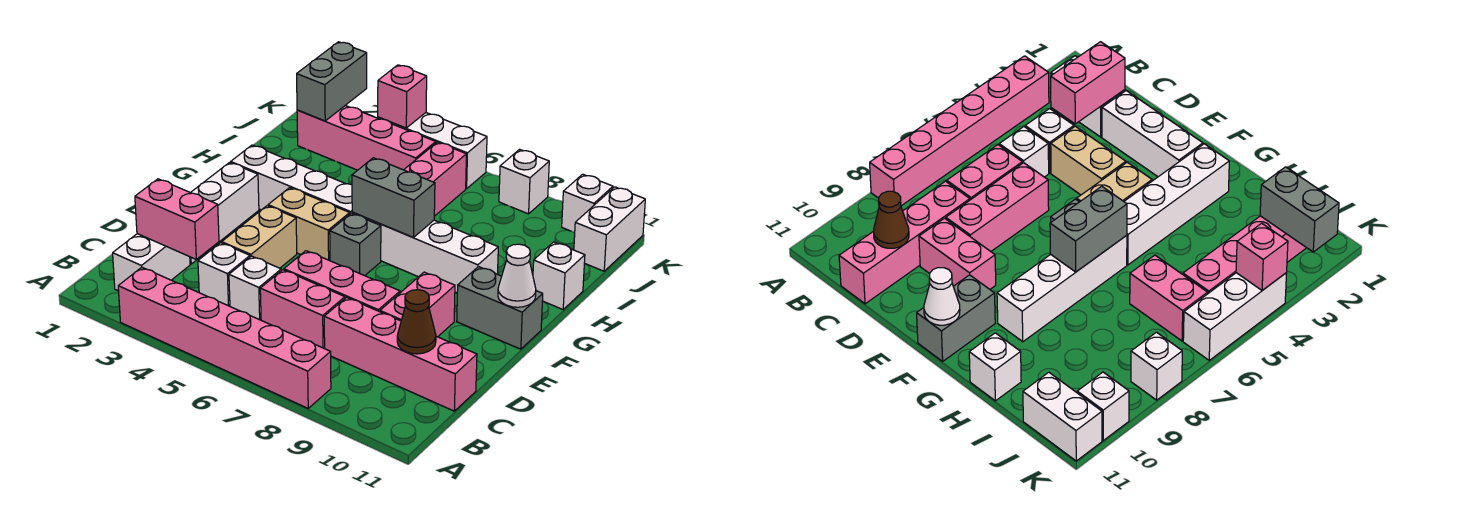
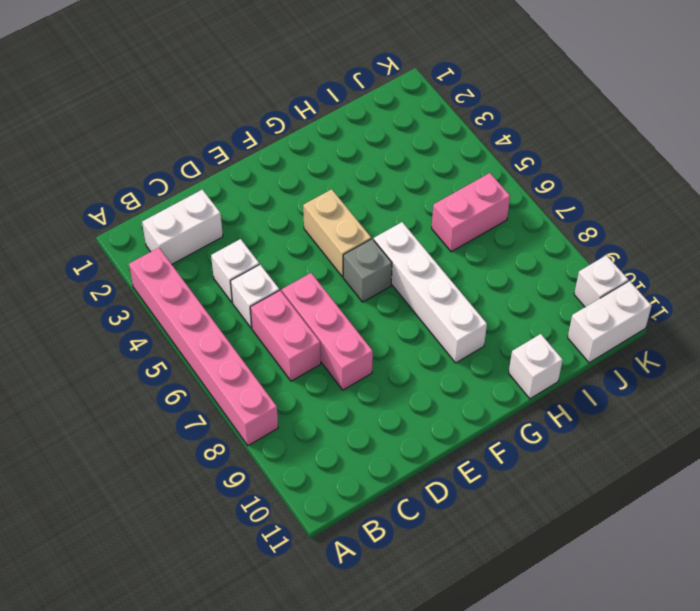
none -> pink brick C8:C11 level 1
none -> white brick D2:F2 level 1
none -> tan brick D4:E4 level 1

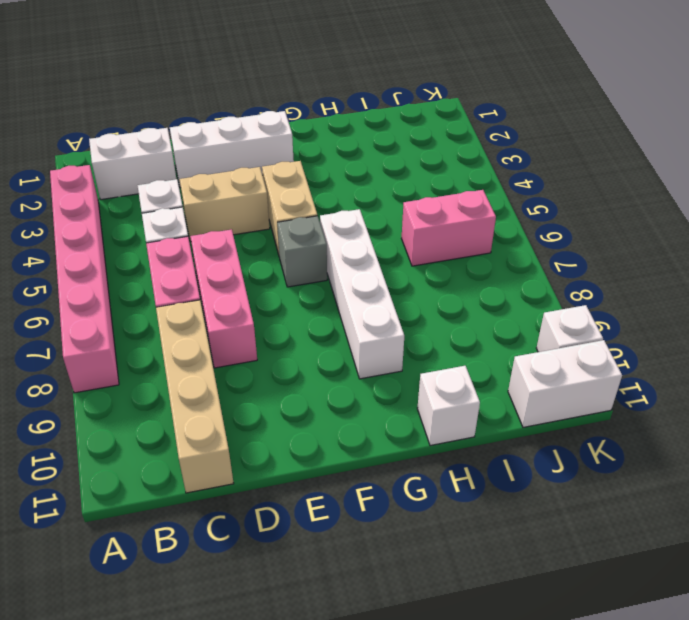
tan brick C8:C11 level 1 -> pink brick C8:C11 level 1
none -> pink brick D9:E9 level 1
none -> grey brick F10:F11 level 1
none -> white brick G2:G5 level 1

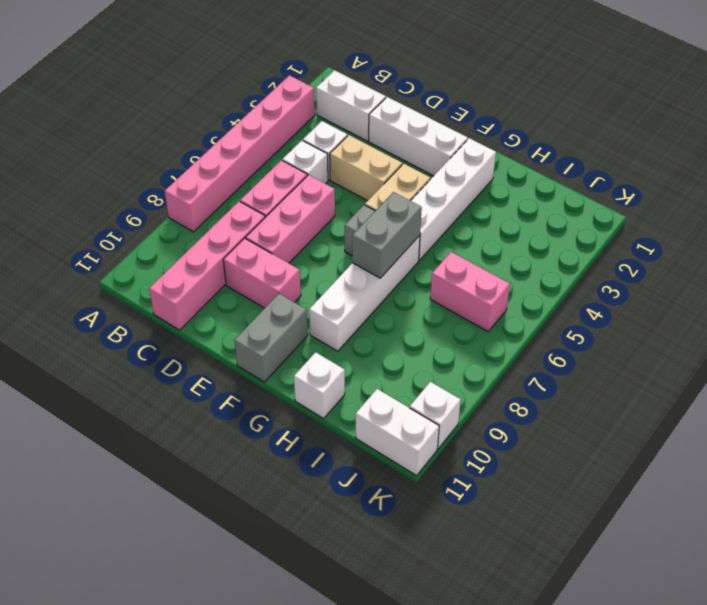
none -> pink brick J2:J5 level 1
none -> white brick K4:K6 level 1
none -> white brick K8 level 1

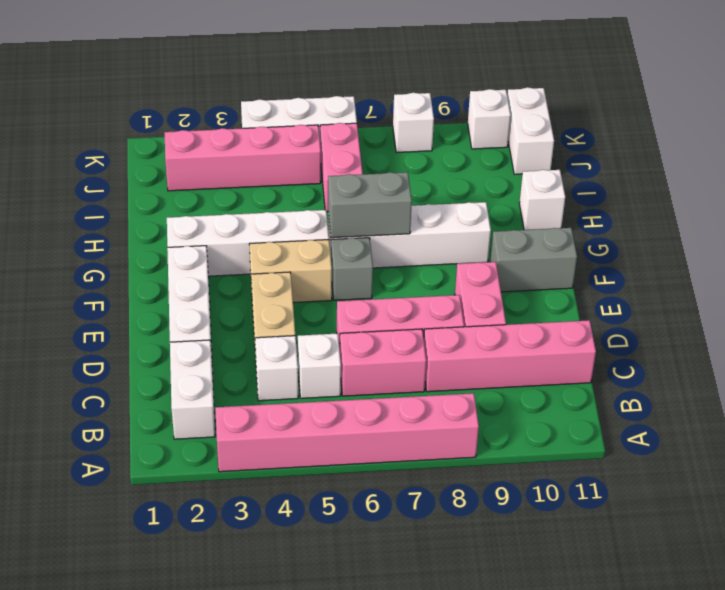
none -> pink brick C2:C3 level 2
none -> brown cone C10 level 2
none -> white cone F11 level 2

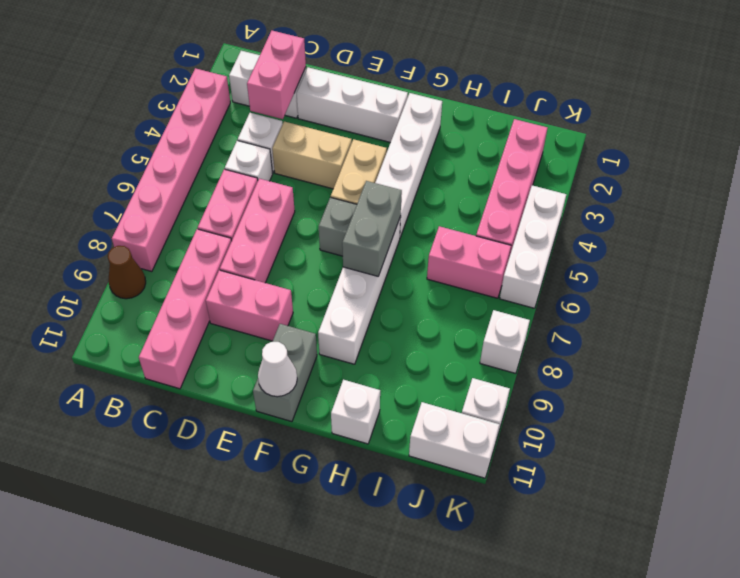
brown cone A9 level 1 -> brown cone C10 level 2
none -> grey brick J2:K2 level 2
none -> pink brick K4 level 2

